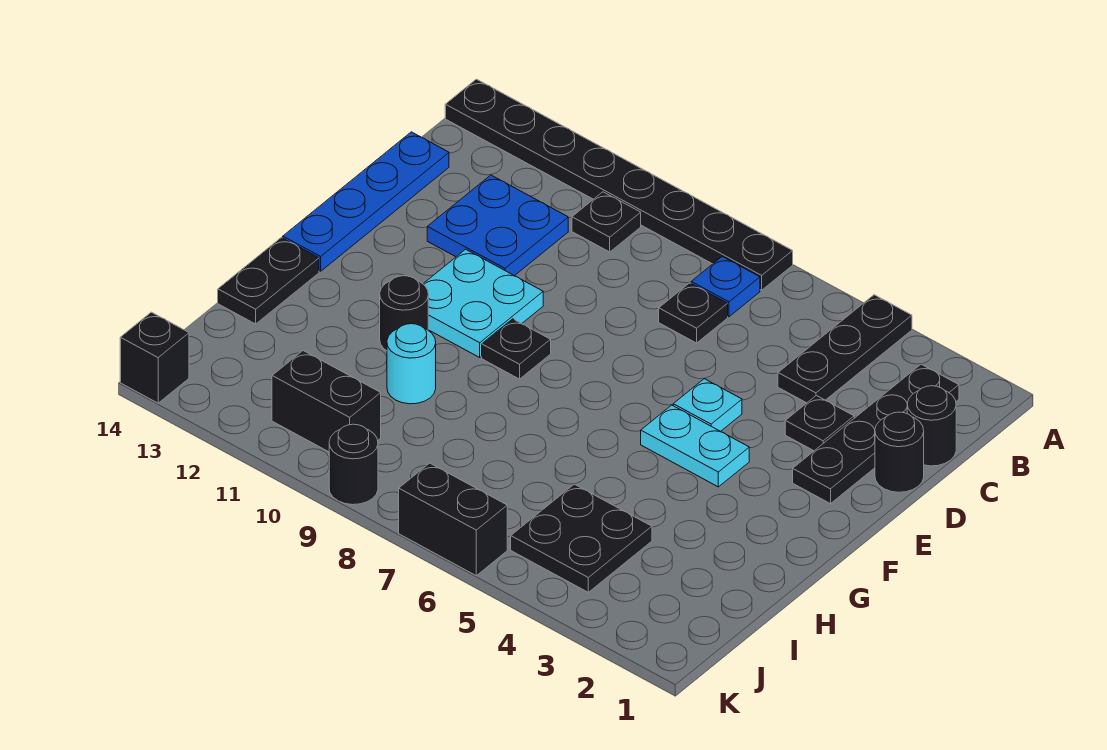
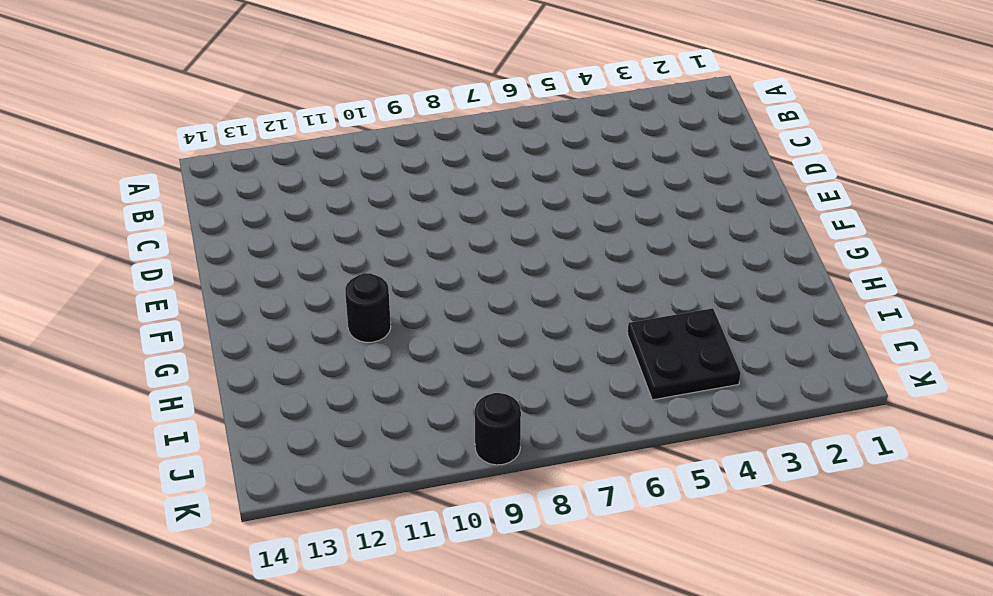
none -> black plate A4:C4 level 1
none -> black plate A7:A14 level 1
none -> black plate B2:E2 level 1

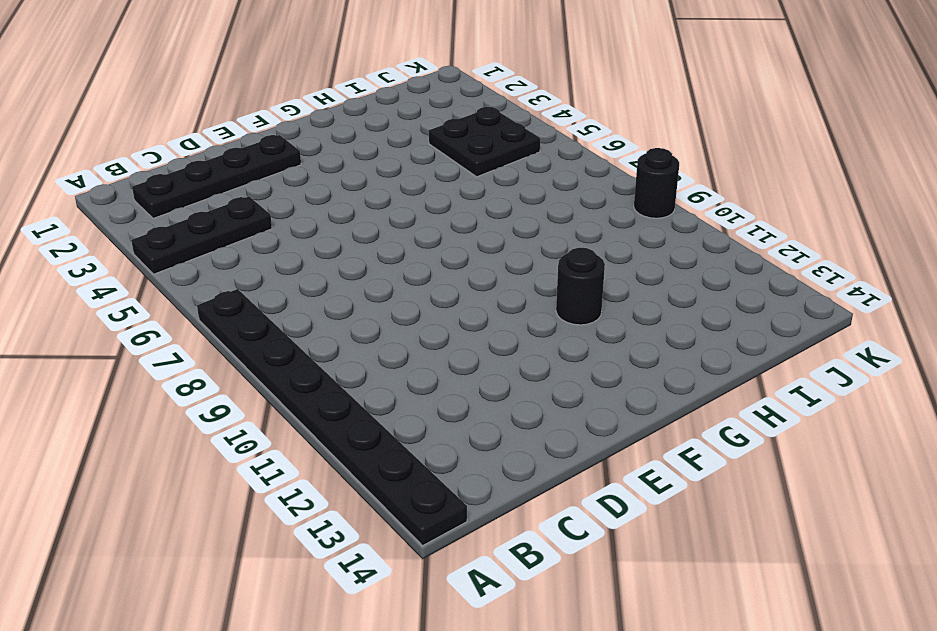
none -> blue plate B7 level 1
none -> black plate B10 level 1
none -> black round brick C1 level 1

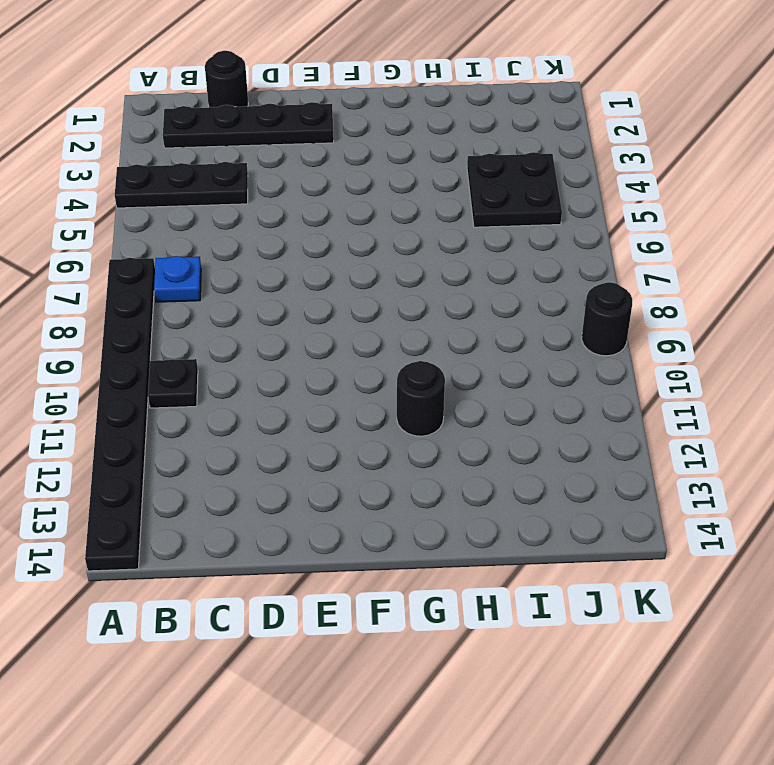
none -> black plate C7 level 1
none -> blue plate C11:D12 level 1
none -> blue plate C14:F14 level 1

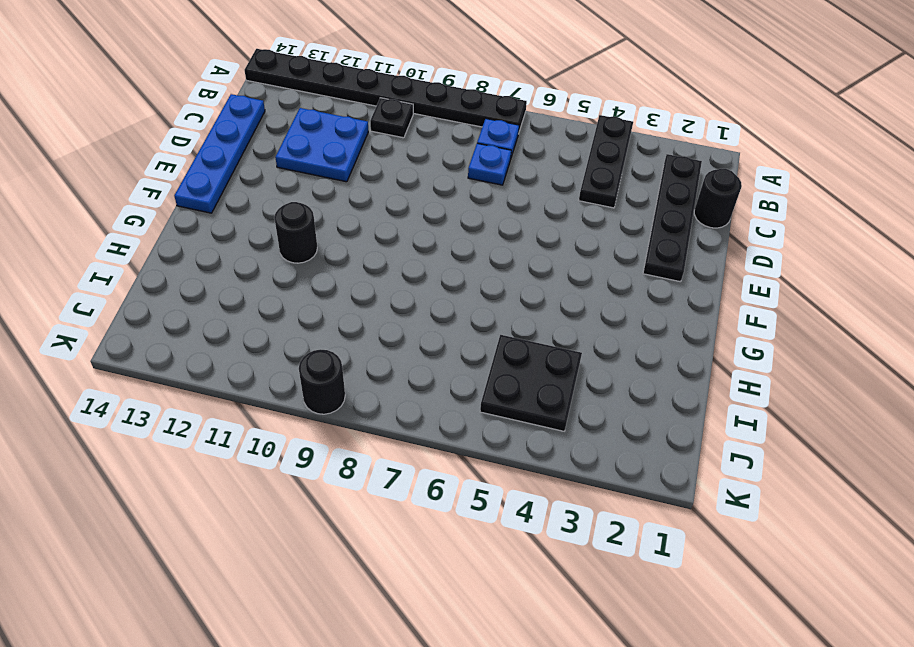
blue plate C7 level 1 -> black plate C7 level 1
none -> black round brick D1 level 1
none -> black plate D3 level 1
none -> cyan plate E5 level 1

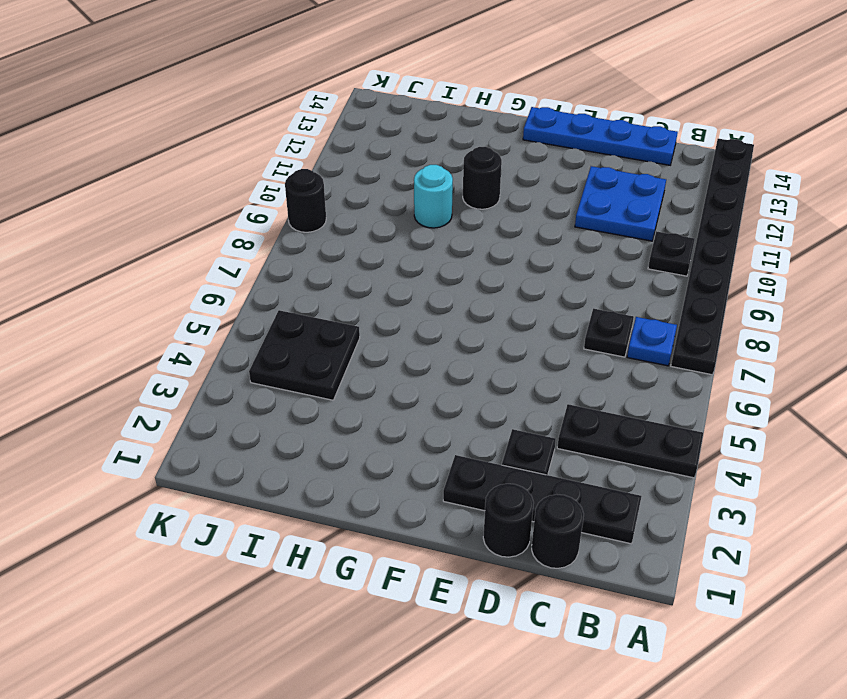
none -> cyan plate E5 level 1
none -> cyan plate E10:F11 level 1
none -> cyan plate F4:F5 level 1

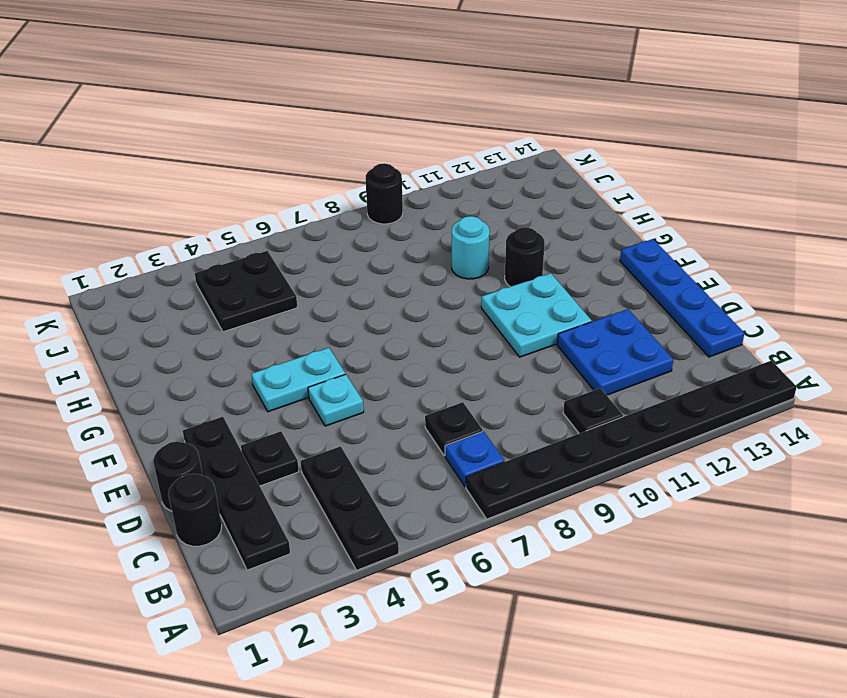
none -> black plate F9 level 1
none -> black plate G14:H14 level 1
none -> black brick J10:J11 level 1

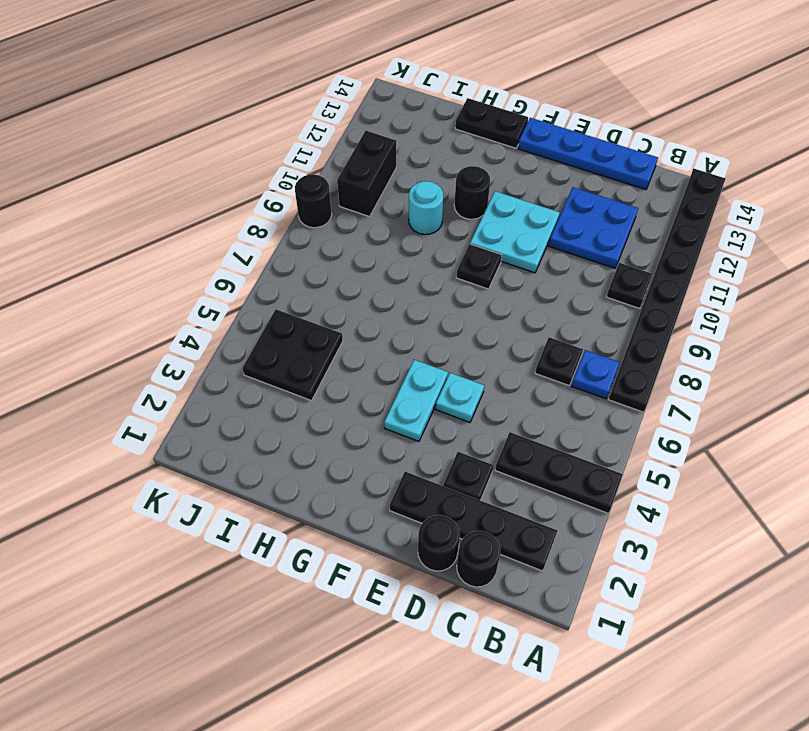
none -> black brick K6:K7 level 1
none -> black brick K14 level 1

